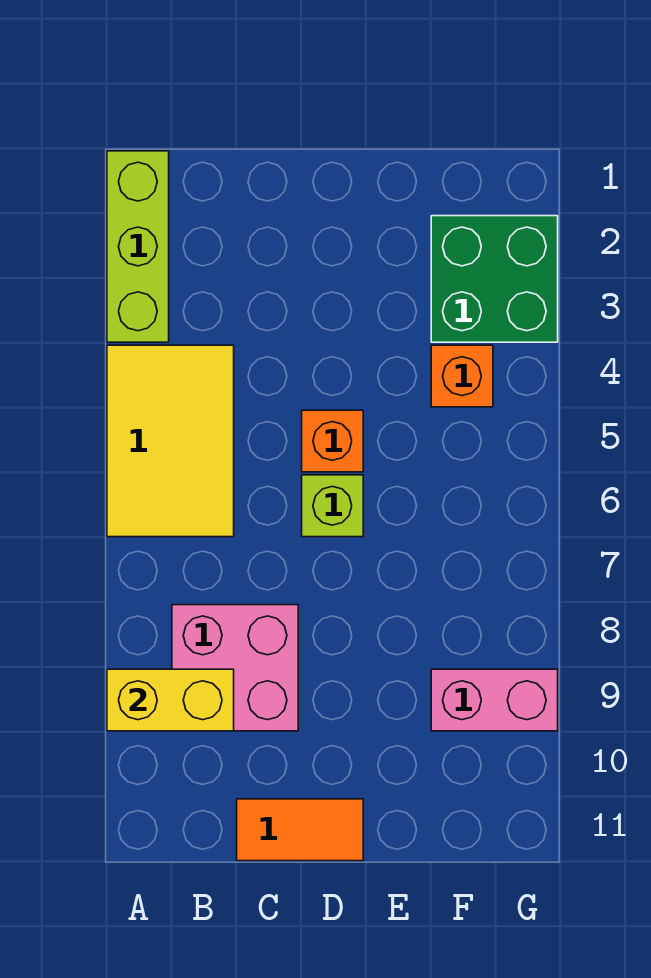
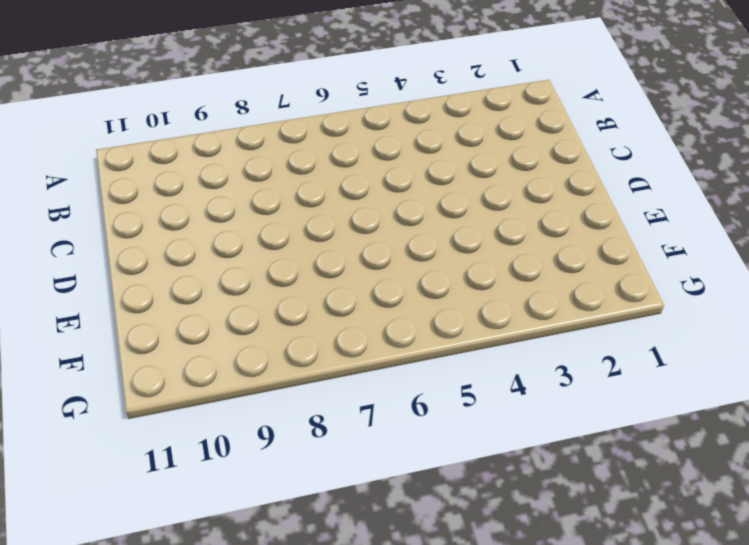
none -> lime brick A1:A3 level 1
none -> yellow tile A4:B6 level 1

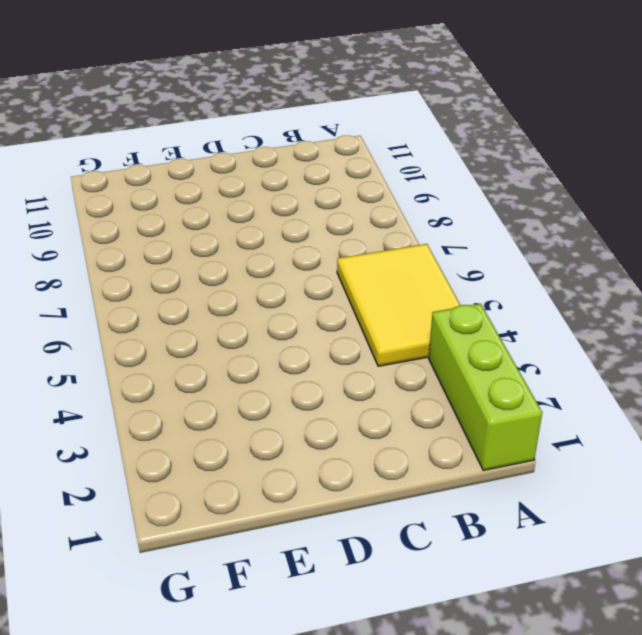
none -> pink brick B8:C9 level 1
none -> orange tile C11:D11 level 1

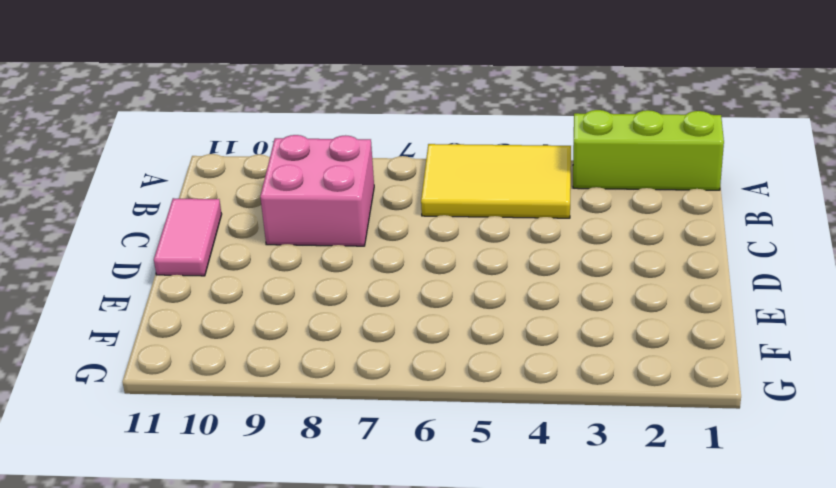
pink tile C11:D11 level 1 -> orange tile C11:D11 level 1
none -> orange brick D5 level 1
none -> lime brick D6 level 1

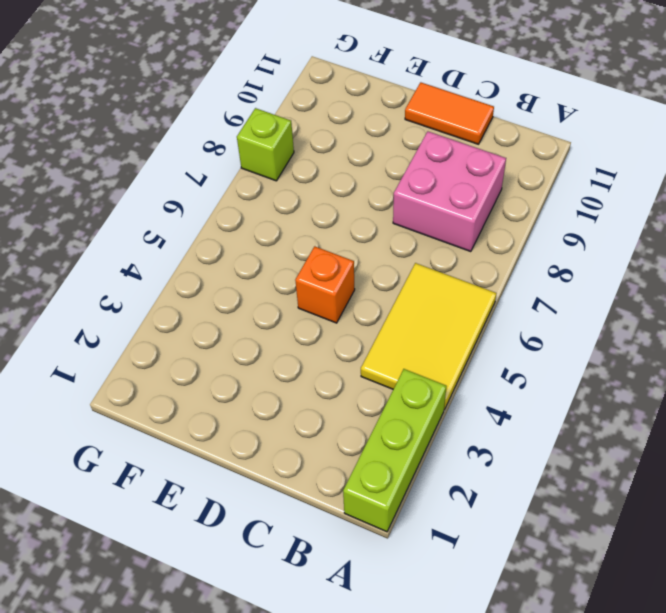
lime brick G8 level 1 -> lime brick D6 level 1
none -> green brick F2:G3 level 1
none -> orange brick F4 level 1

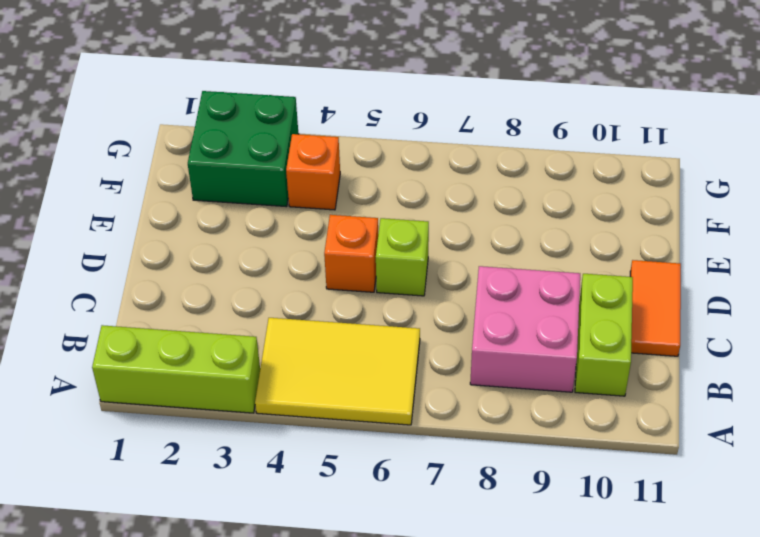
lime brick B10:C10 level 1 -> none
none -> pink brick F9:G9 level 1
none -> yellow brick A9:B9 level 2

